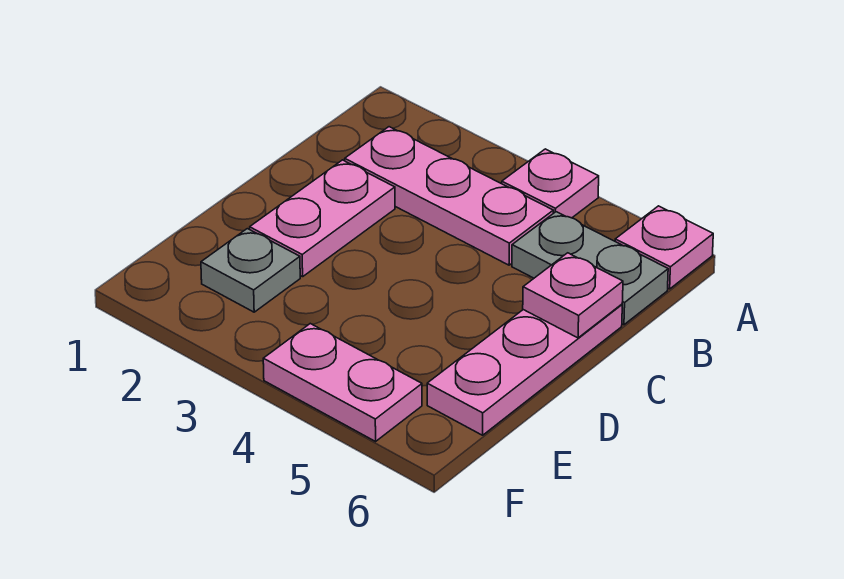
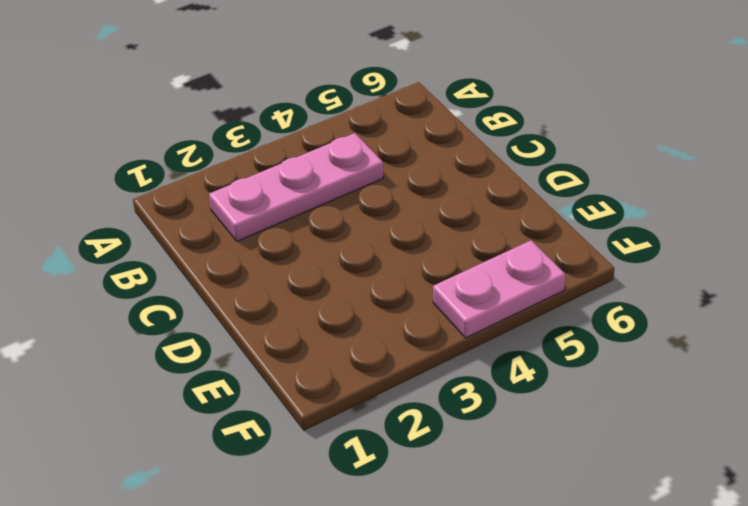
none -> pink plate A4 level 1
none -> pink plate A6 level 1

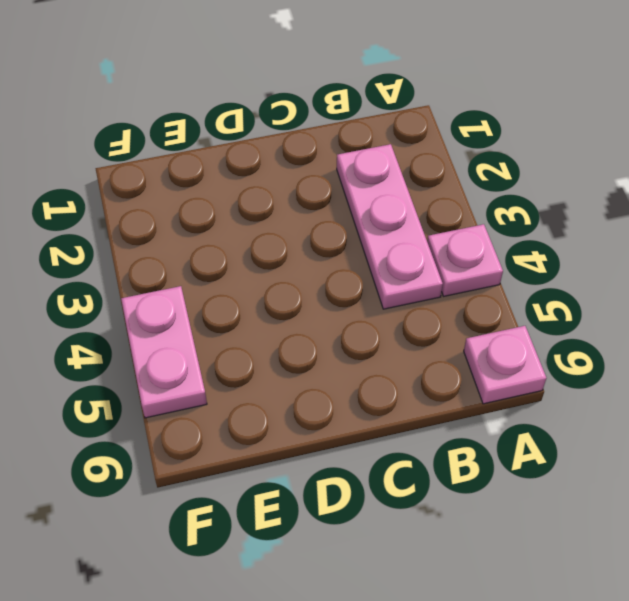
none -> grey plate B5:B6 level 1
none -> pink plate C2:D2 level 1

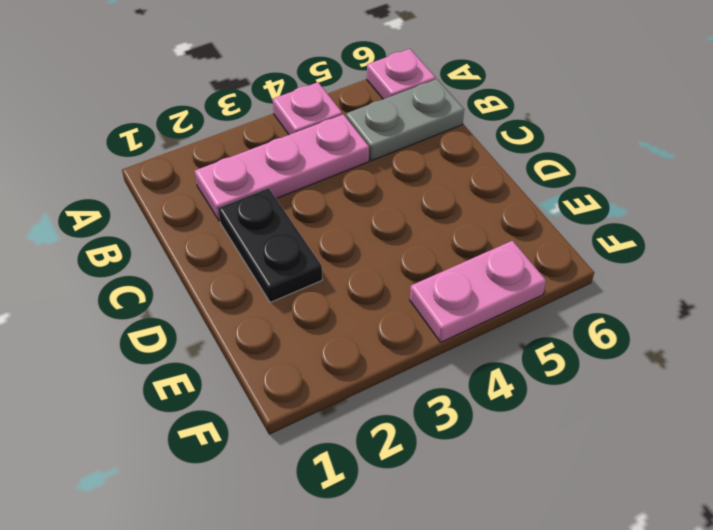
black plate C2:D2 level 1 -> pink plate C2:D2 level 1
none -> pink plate C6:E6 level 1
none -> grey plate E2 level 1

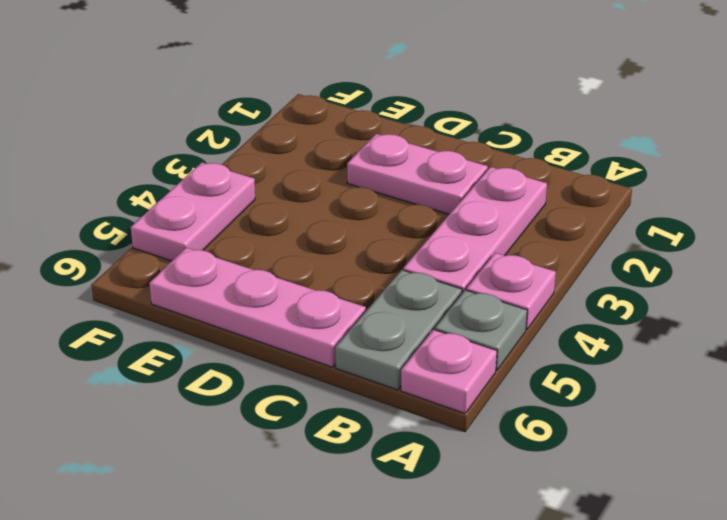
grey plate A5 level 1 -> grey plate E2 level 1
none -> pink plate C6 level 2

